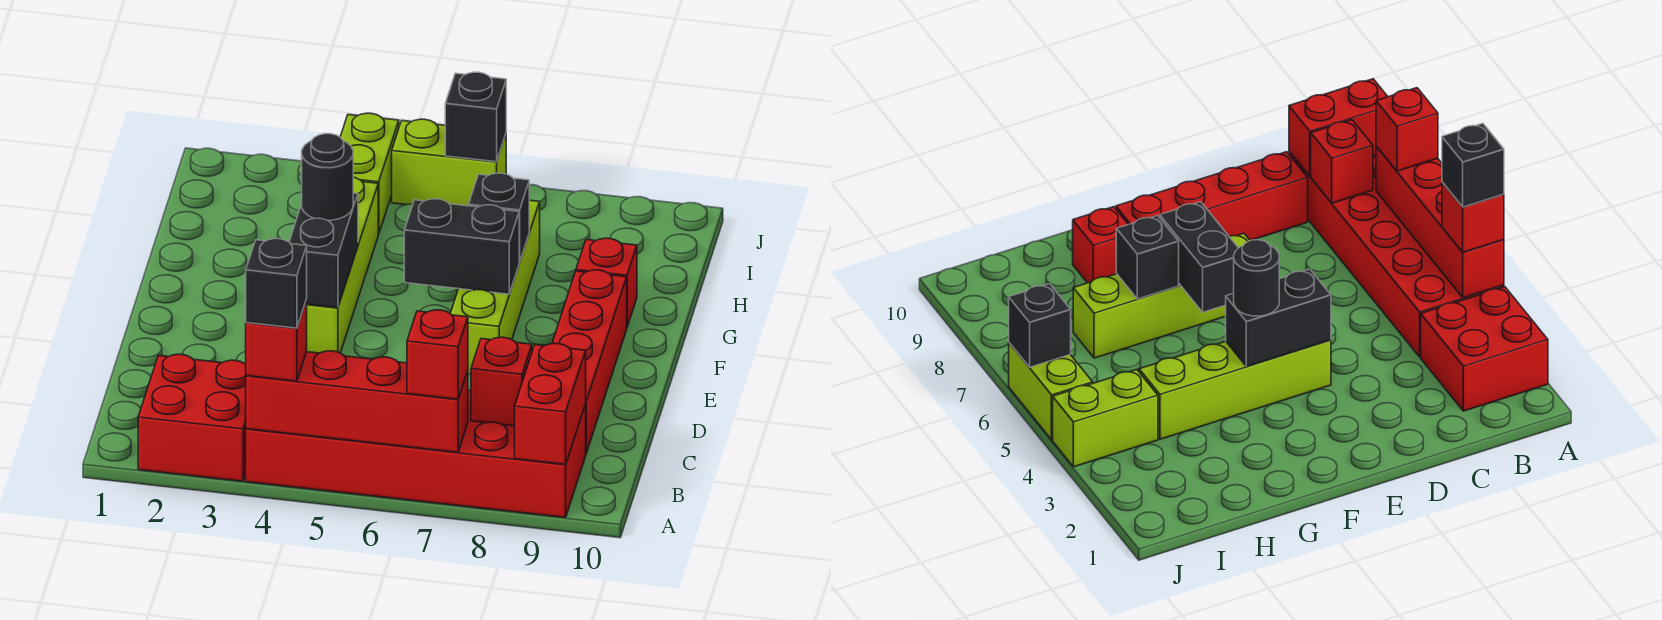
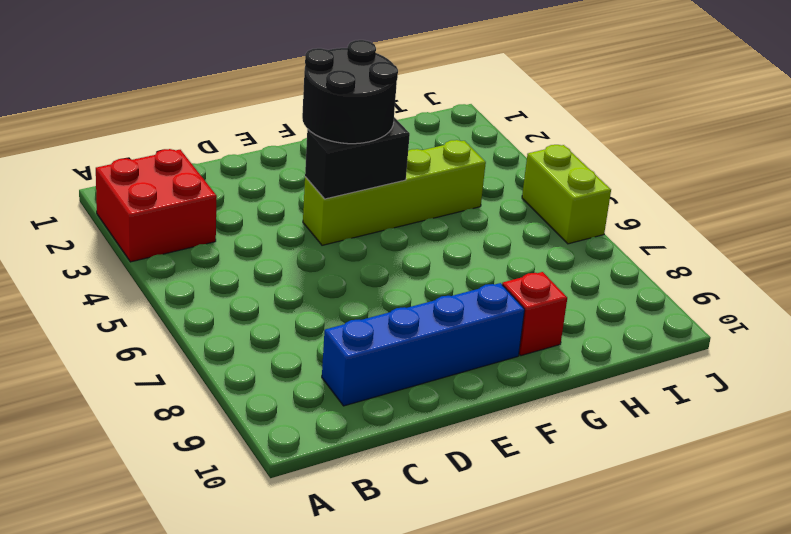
blue brick C9:F9 level 1 -> red brick C9:F9 level 1
black round brick E3:F4 level 3 -> black round brick F4 level 3
none -> red brick A4:B9 level 1
none -> lime brick E7:H7 level 1
none -> lime brick I4:J4 level 1

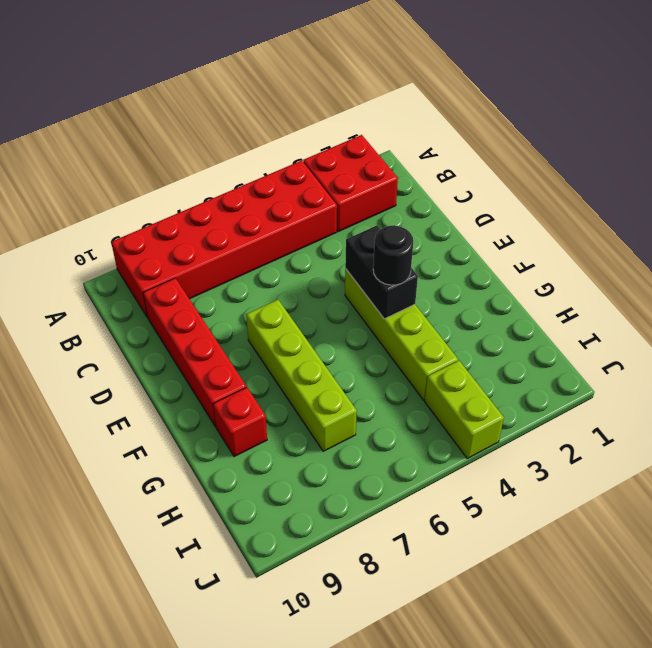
none -> lime brick J5:J6 level 1
none -> red brick A4:A7 level 2
none -> red brick A9:B9 level 2

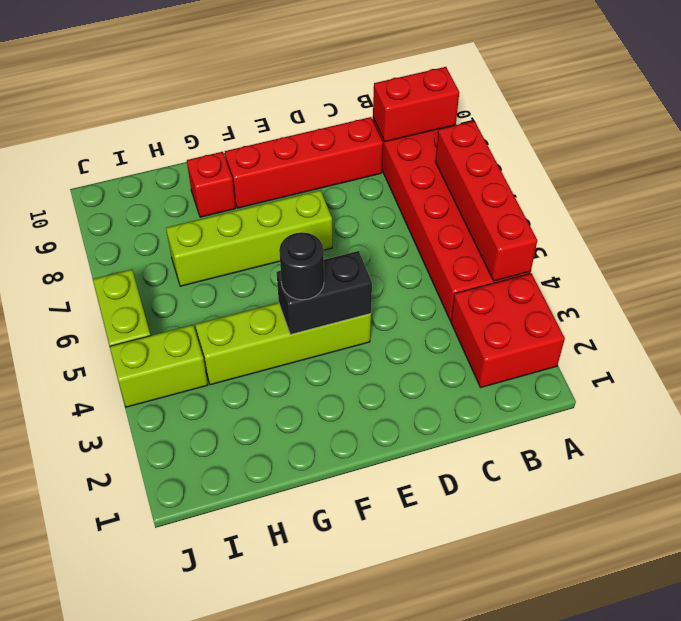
none -> red brick B8 level 2
none -> black brick F6:F7 level 2
none -> black brick G7 level 2

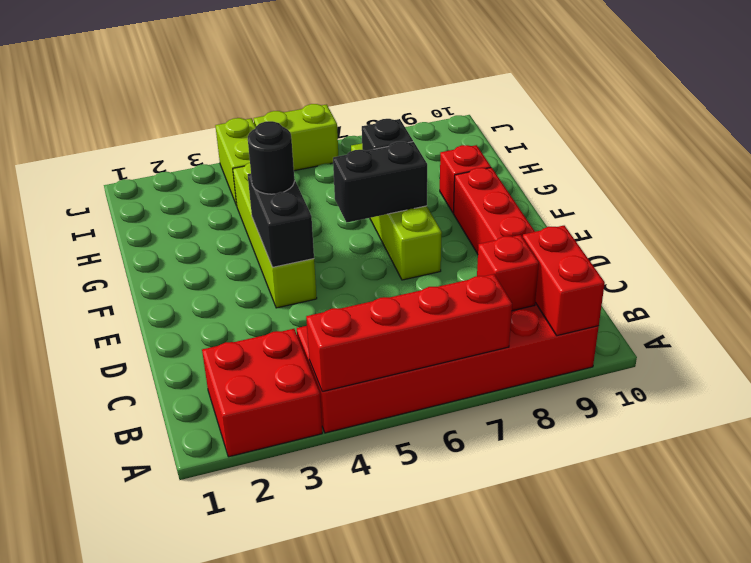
none -> black brick J6 level 2
none -> red brick A4 level 3
none -> red brick A7 level 3

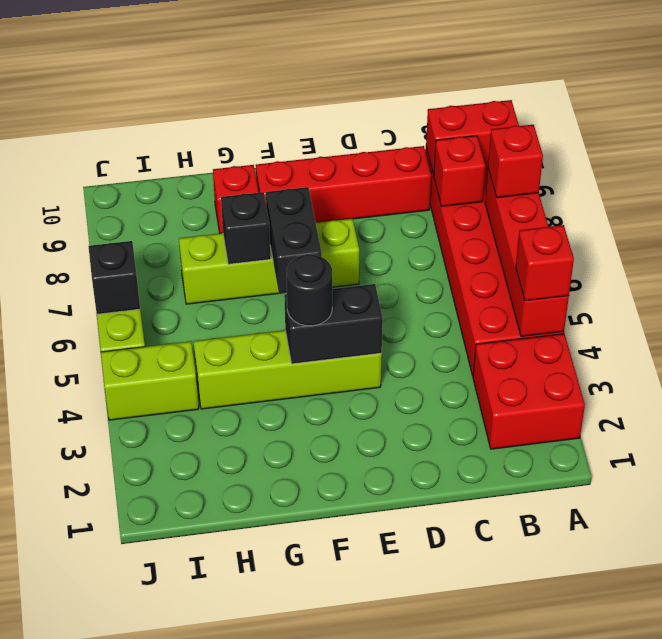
none -> black brick A4 level 4

